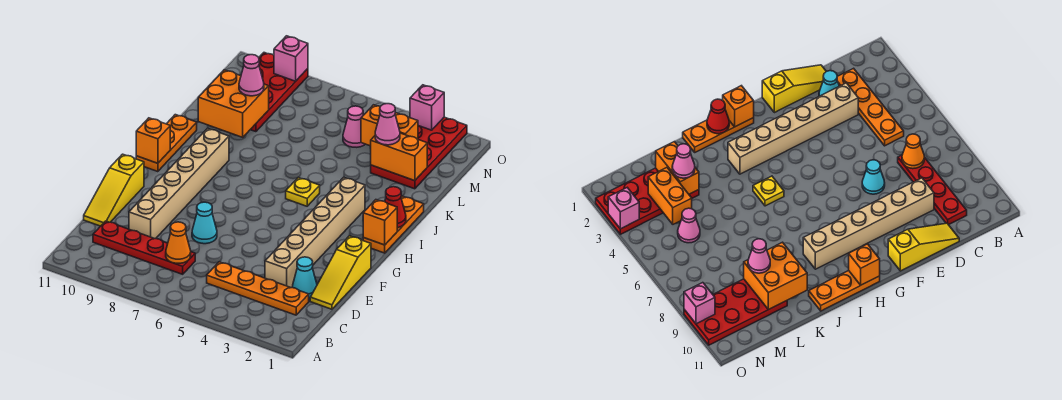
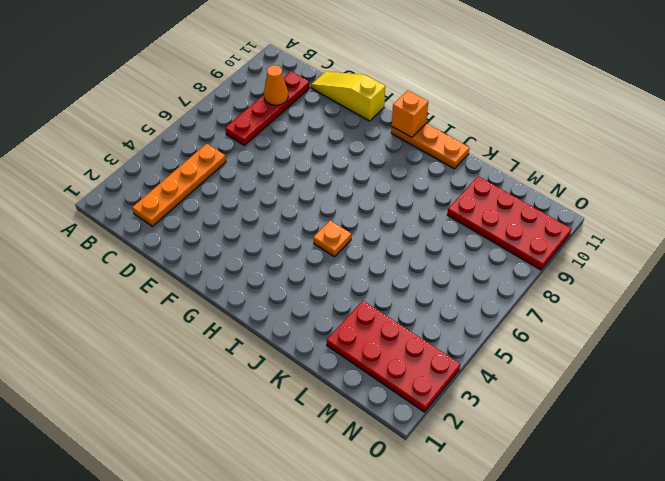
orange cone C9 level 2 -> orange cone C7 level 2
orange plate I5 level 1 -> yellow plate I5 level 1
none -> yellow slope D1:F1 level 1 top F
none -> cyan cone D2 level 1
none -> tan brick D3:I3 level 1

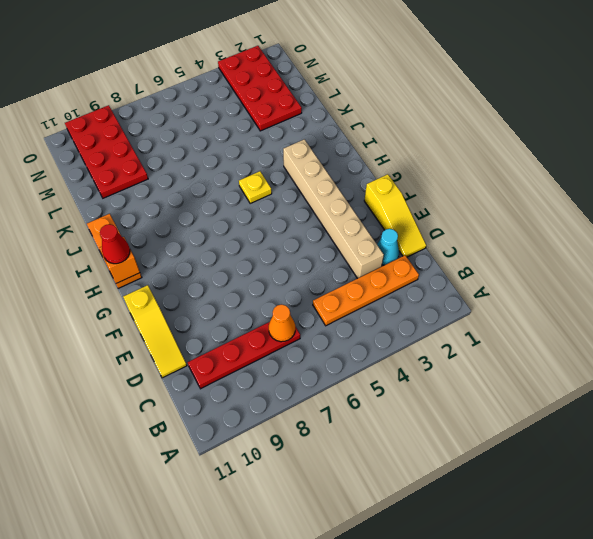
red cone H11 level 3 -> red cone I1 level 2
none -> tan brick D9:I9 level 1
none -> cyan cone E7 level 1
none -> orange plate H1:J1 level 1

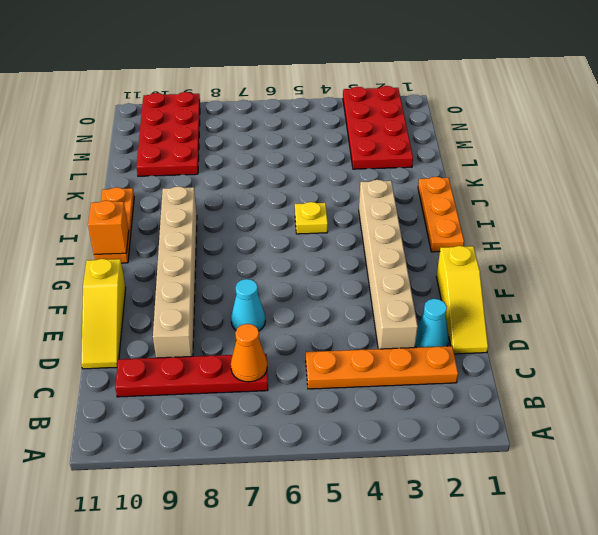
none -> pink cone M5 level 1
none -> orange brick H1 level 2
none -> red cone I1 level 2

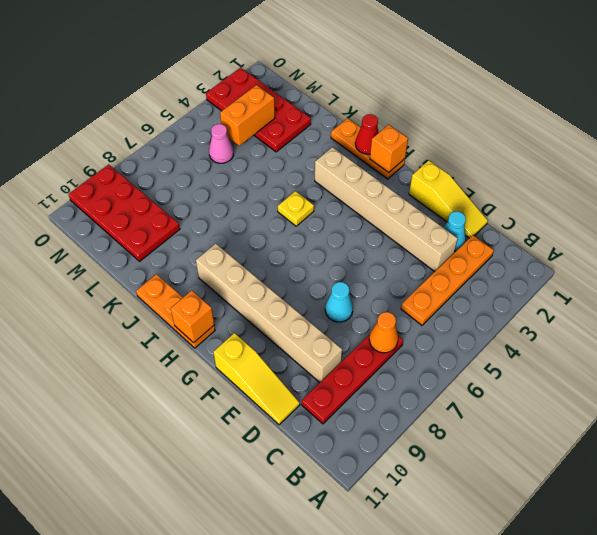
none -> orange brick K9:L10 level 2
none -> orange brick L2:L3 level 2
none -> pink brick O3 level 2

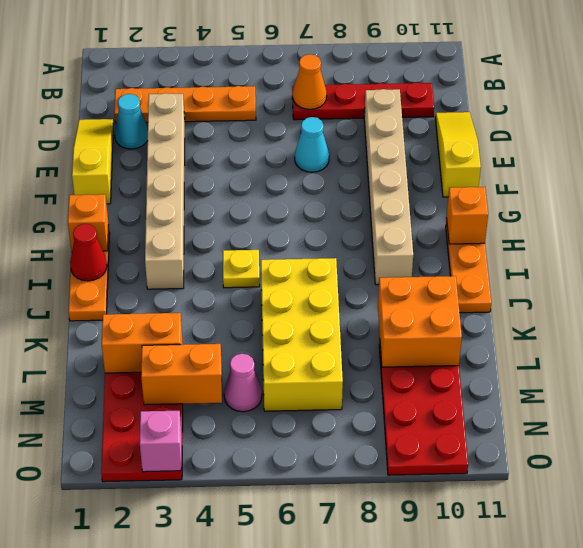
yellow brick J6:M7 level 1 -> none
none -> pink brick O9 level 2
none -> pink cone L3 level 3
none -> pink cone L9 level 3

